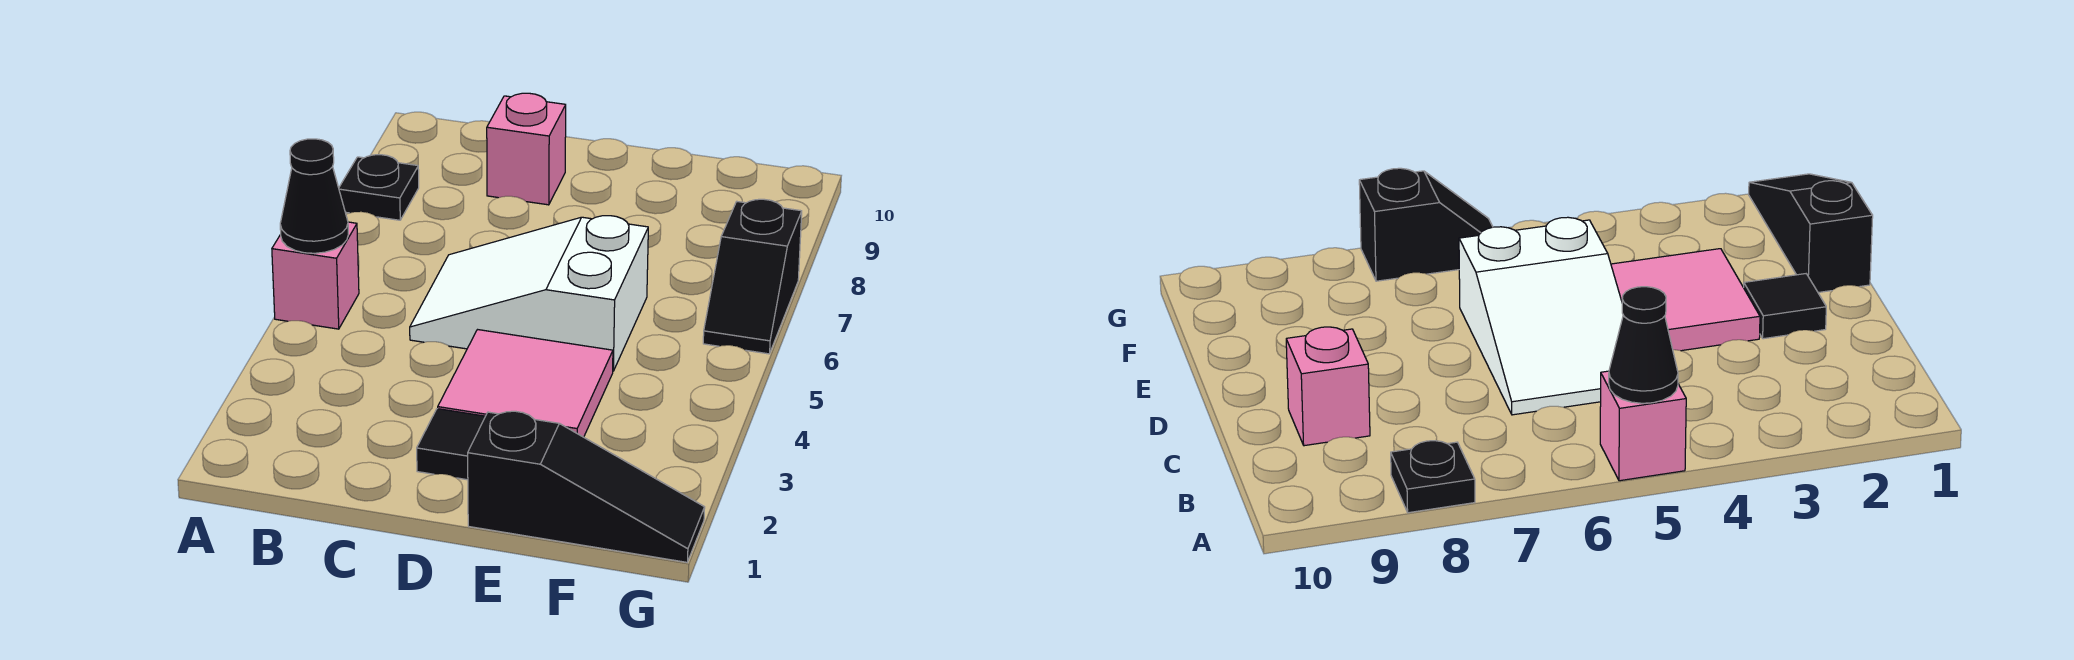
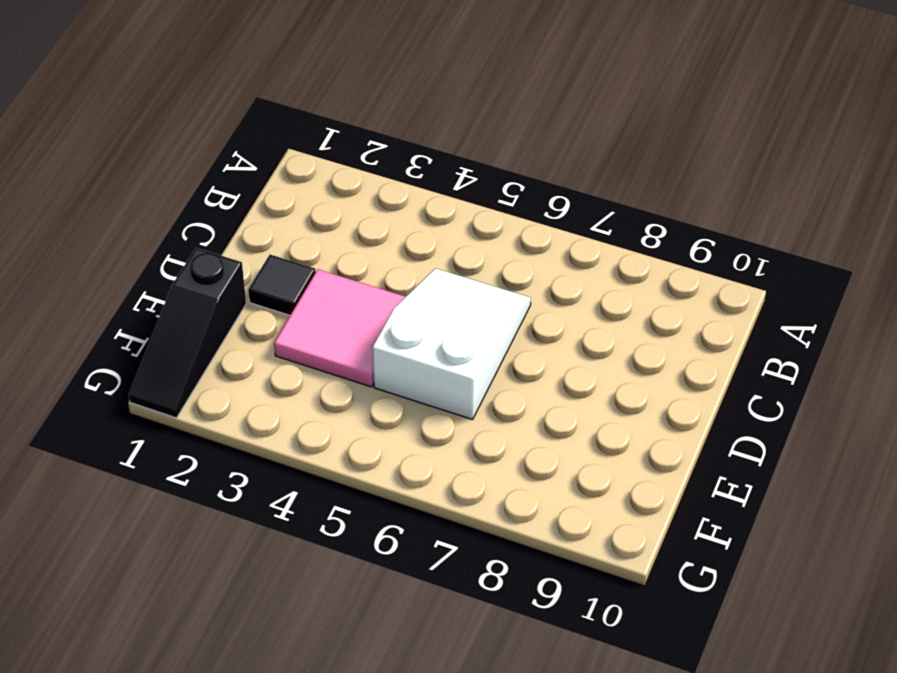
none -> pink brick A5 level 1
none -> black plate A8 level 1

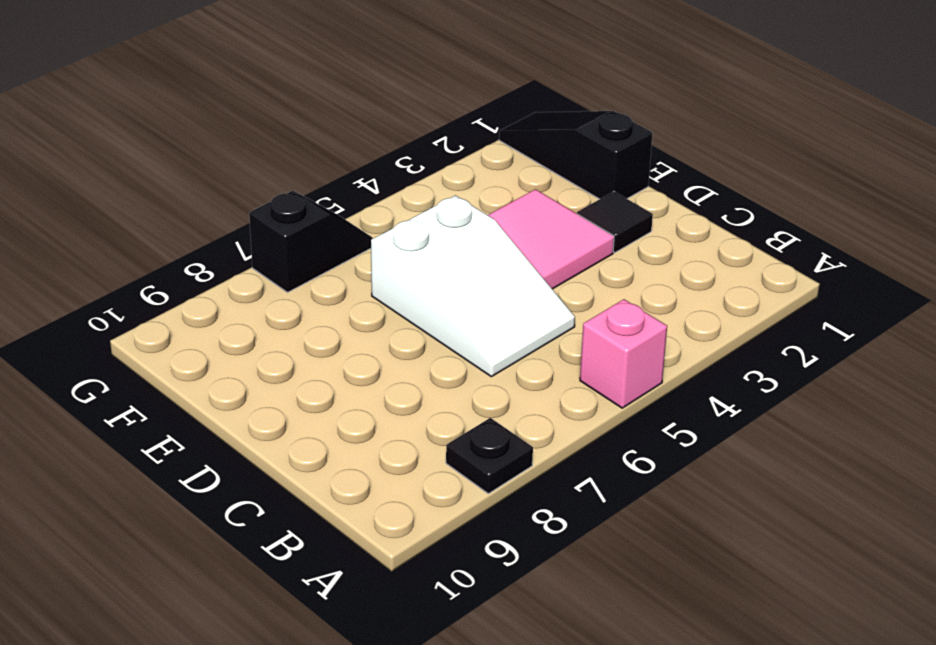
none -> pink brick C9 level 1
none -> black cone A5 level 2

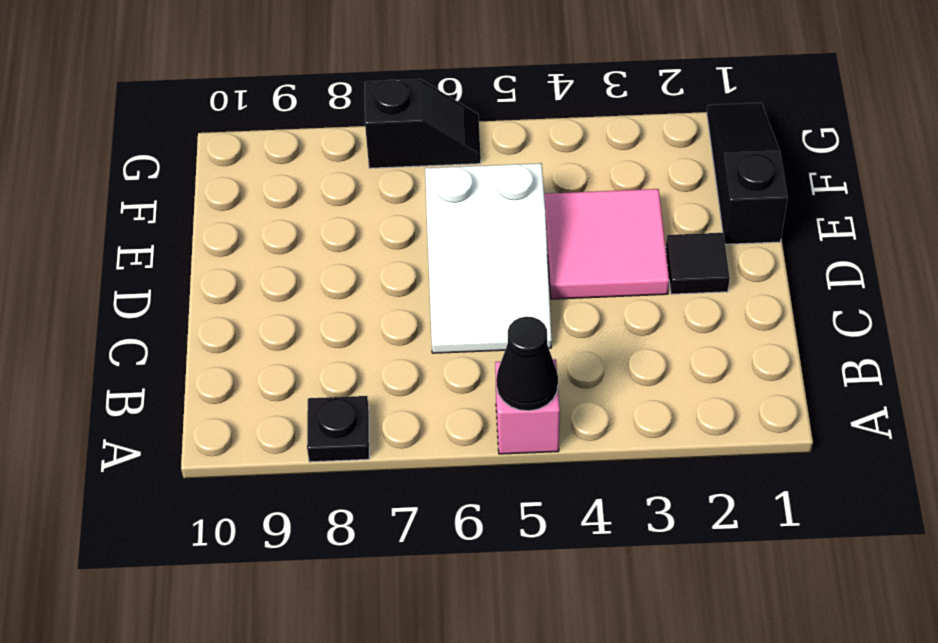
none -> pink brick C9 level 1

